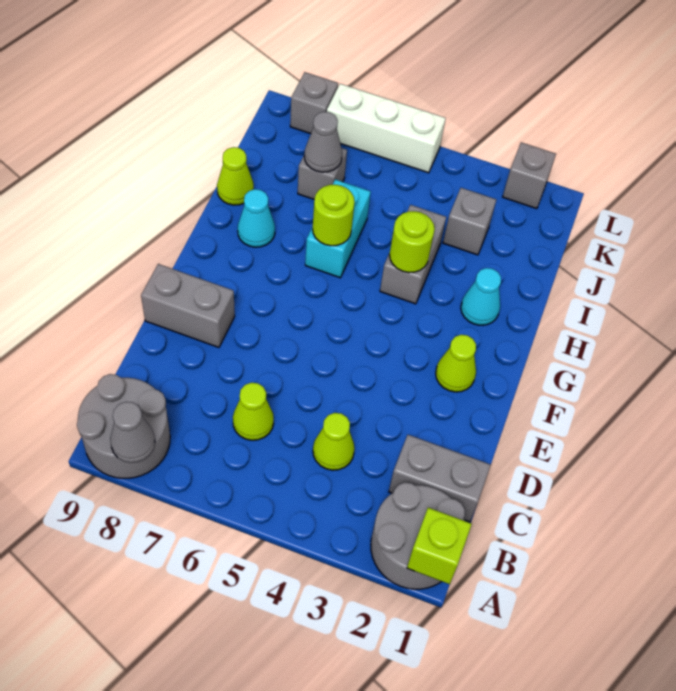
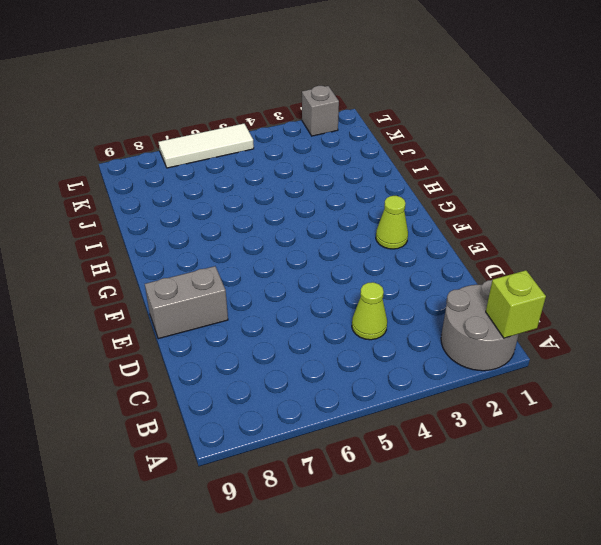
white tile L5:L7 level 1 -> white brick L5:L7 level 1
none -> grey round brick A8:B9 level 1
none -> grey brick C1:C2 level 1
none -> lime cone C6 level 1

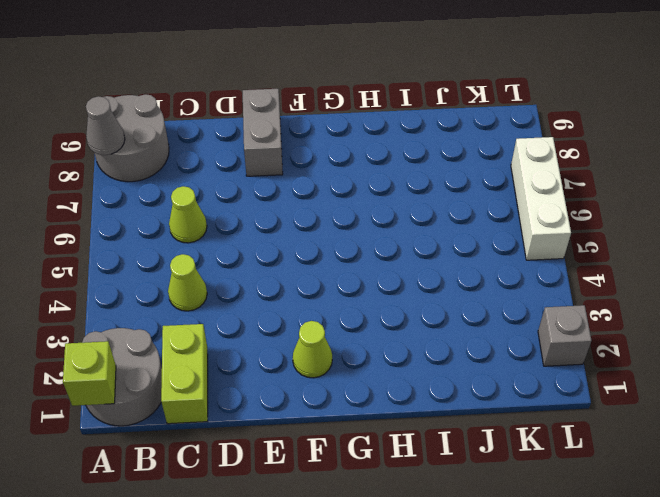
lime brick C1:C2 level 1 -> grey brick C1:C2 level 1
none -> cyan cone H2 level 1
none -> grey brick H4:I4 level 1
none -> cyan brick H6:I6 level 1

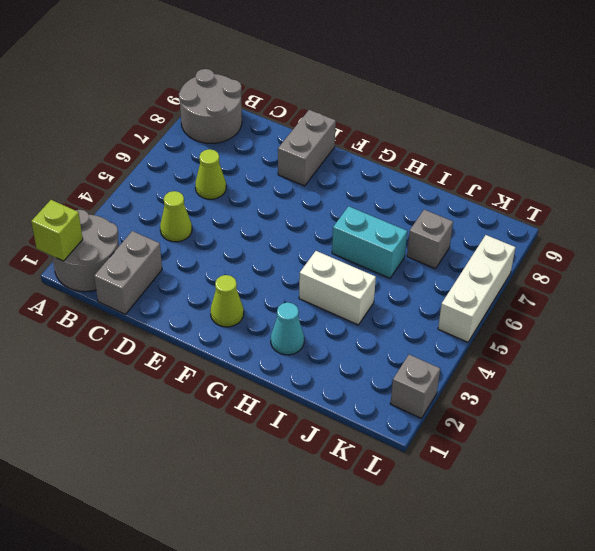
white brick H4:I4 level 1 -> grey brick H4:I4 level 1
none -> cyan cone H8 level 1
none -> lime cone I9 level 1
none -> grey brick J3 level 1

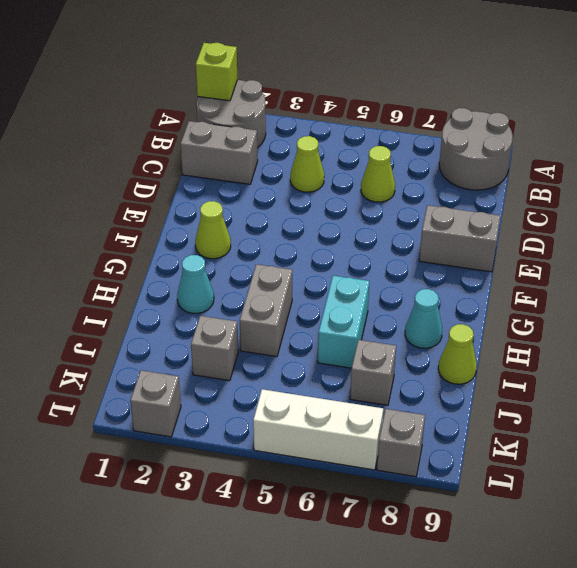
none -> grey cone A8 level 2
none -> lime round brick H4 level 2
none -> lime round brick H6 level 2

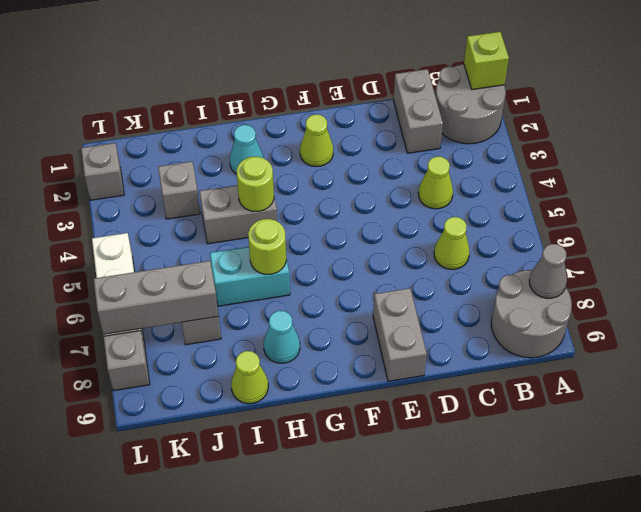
grey brick J7:L7 level 2 -> grey cone J7 level 2

